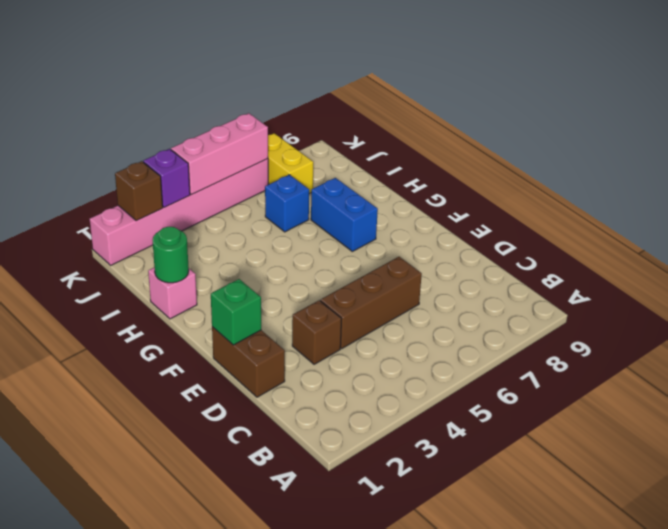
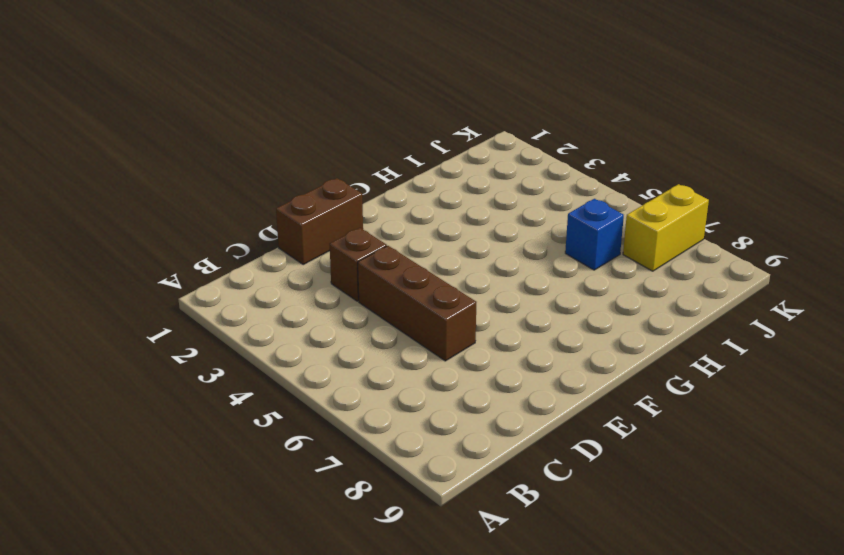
none -> blue brick G7:H7 level 1
none -> pink brick H1 level 1
none -> pink brick K1:K6 level 1

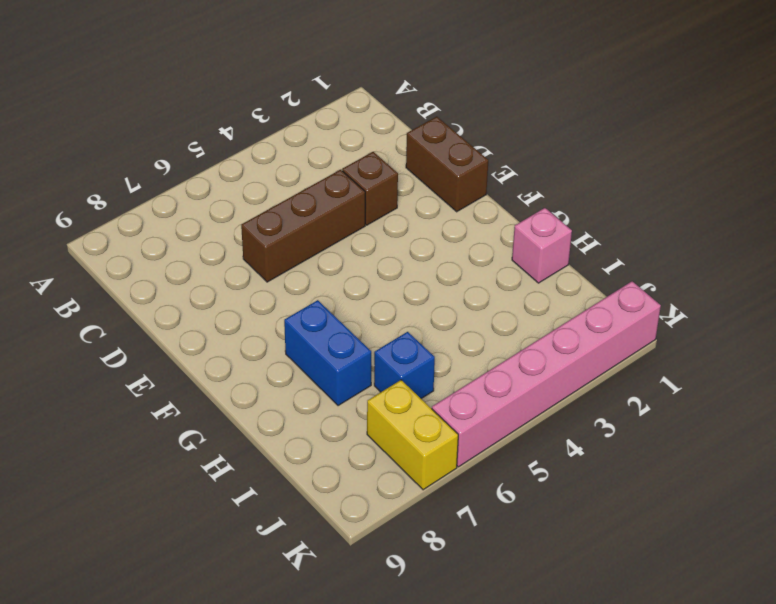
none -> green brick E1 level 2
none -> green round brick H1 level 2
none -> brown brick K2 level 2

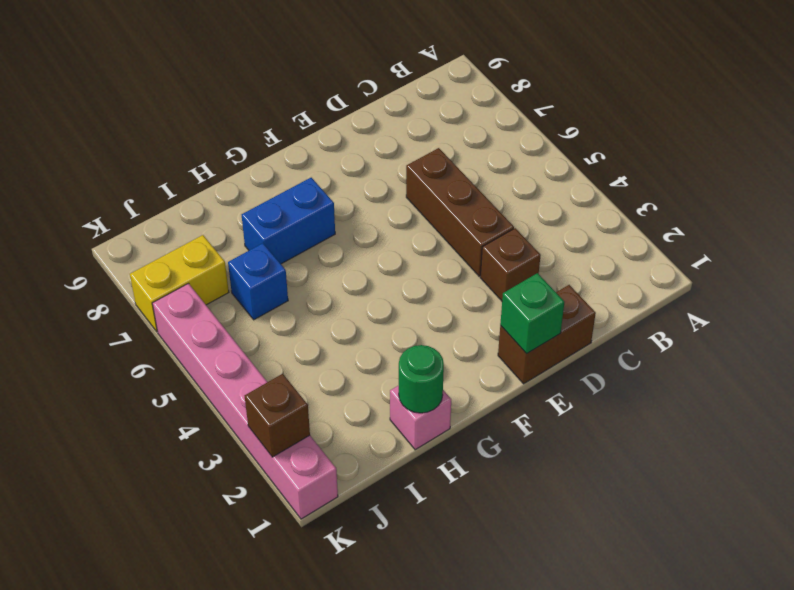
none -> purple brick K3 level 2
none -> pink brick K4:K6 level 2

